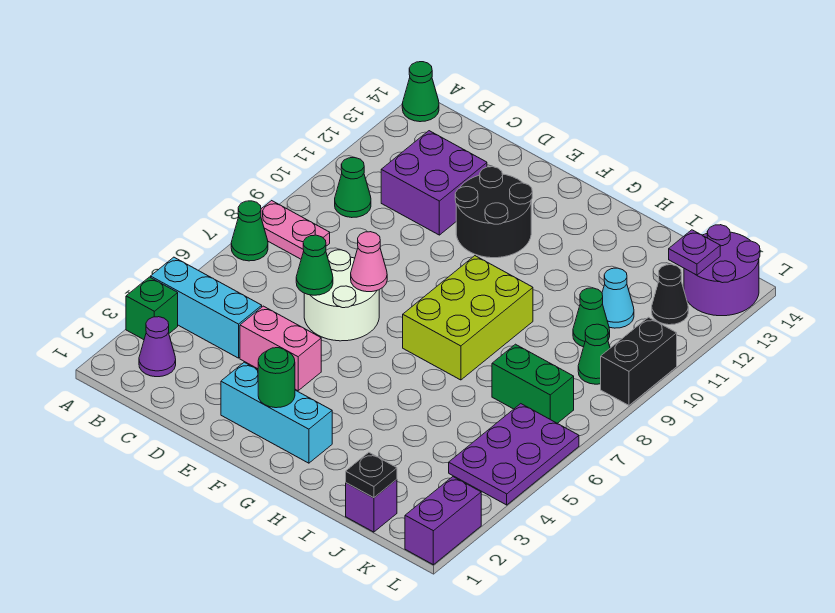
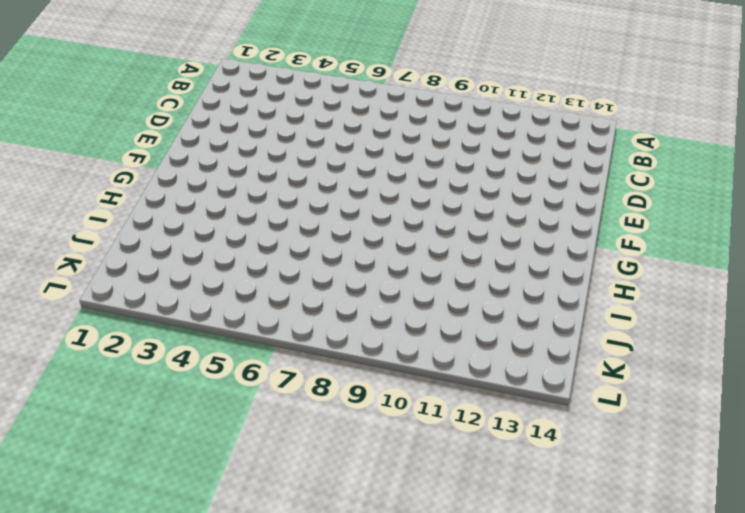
none -> green brick A3 level 1
none -> cyan brick A4:C4 level 1
none -> green cone A7 level 1

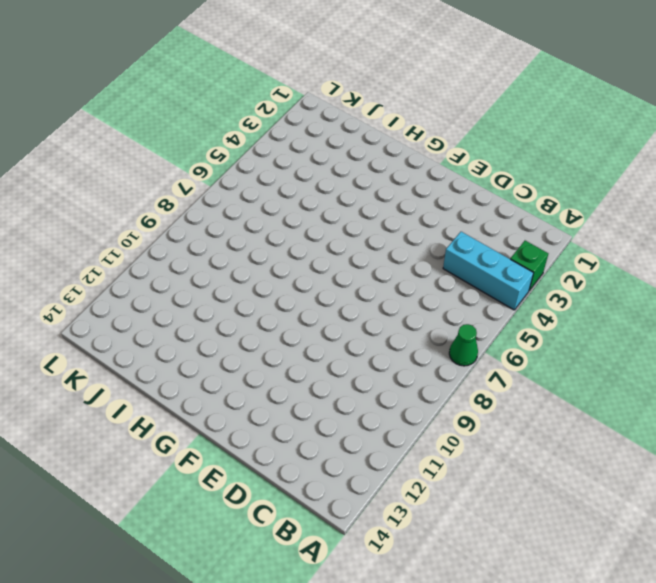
none -> pink plate A8:B8 level 1
none -> green cone A14 level 1
none -> purple cone B2 level 1

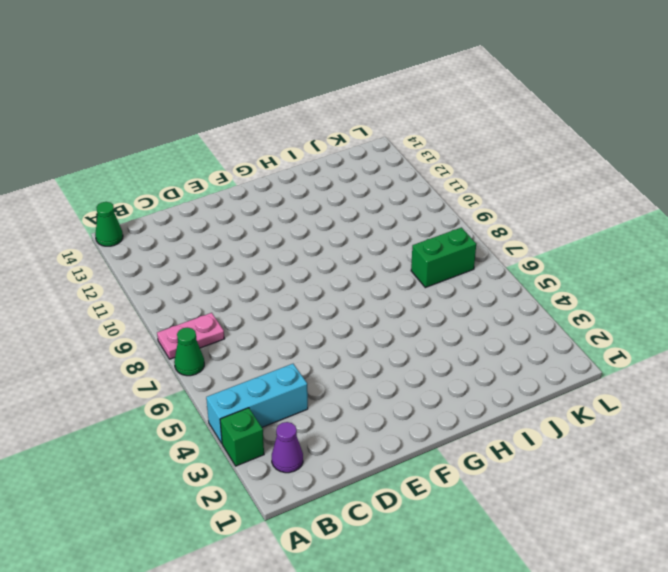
none -> green cone B10 level 1
none -> purple brick C11:D12 level 1
none -> pink brick D4:E4 level 1

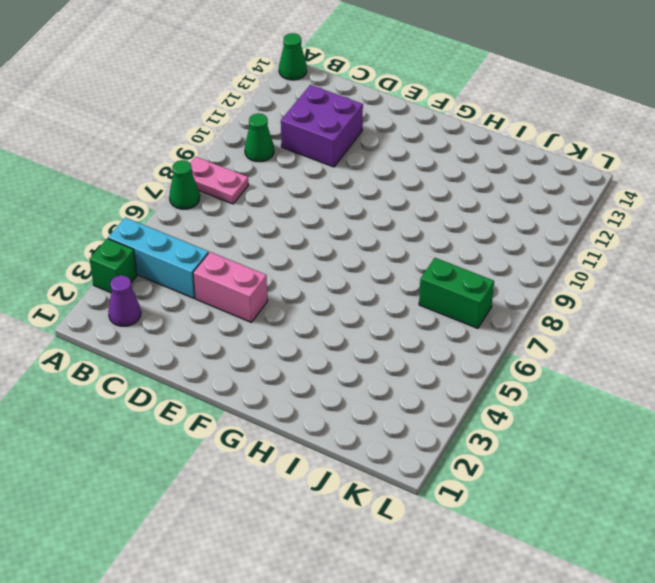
none -> white round brick D6:E7 level 1
none -> cyan brick E2:G2 level 1
none -> black round brick E11:F12 level 1

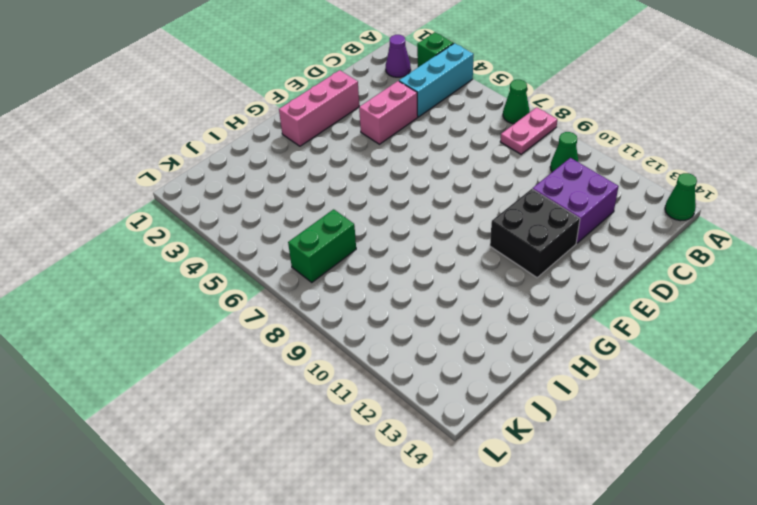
pink brick E2:G2 level 1 -> cyan brick E2:G2 level 1
black brick E11:F12 level 1 -> black round brick E11:F12 level 1
none -> white round brick D6:E7 level 1
none -> lime brick G7:H9 level 1
none -> purple brick J1 level 1

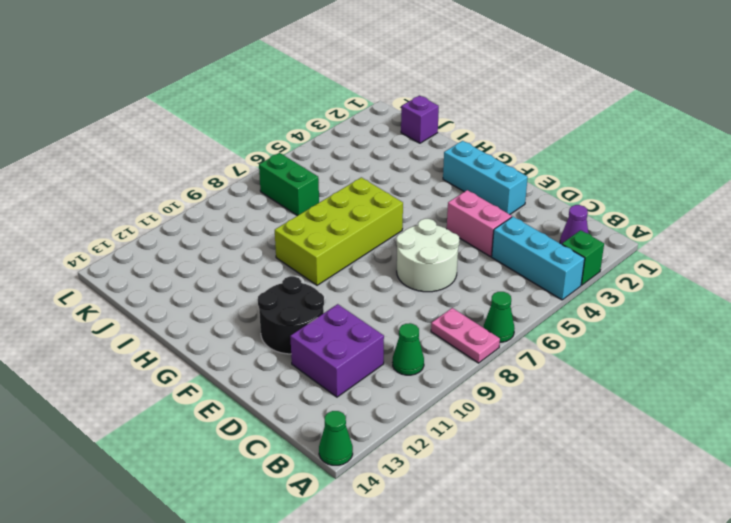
lime brick G6:H9 level 1 -> lime brick G7:H9 level 1
none -> green cone J10 level 1
none -> cyan cone J11 level 1
none -> purple plate K4:L6 level 1

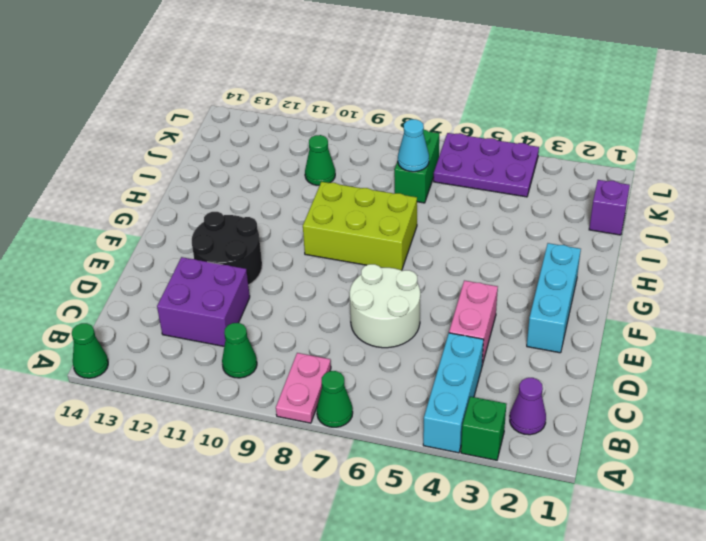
cyan cone J7 level 2 -> cyan cone J11 level 1
none -> green cone K9 level 1
none -> black cone K12 level 1
none -> purple round brick K13:L14 level 1

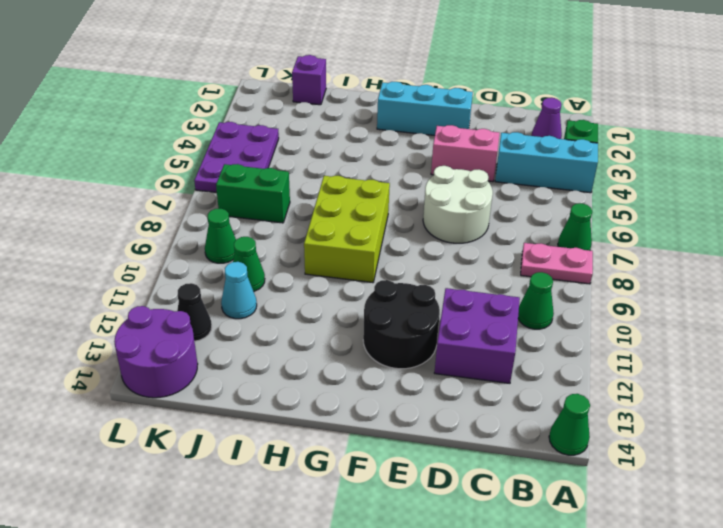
none -> purple brick L1:L2 level 1
none -> black brick L9:L10 level 1
none -> green cone D6 level 2

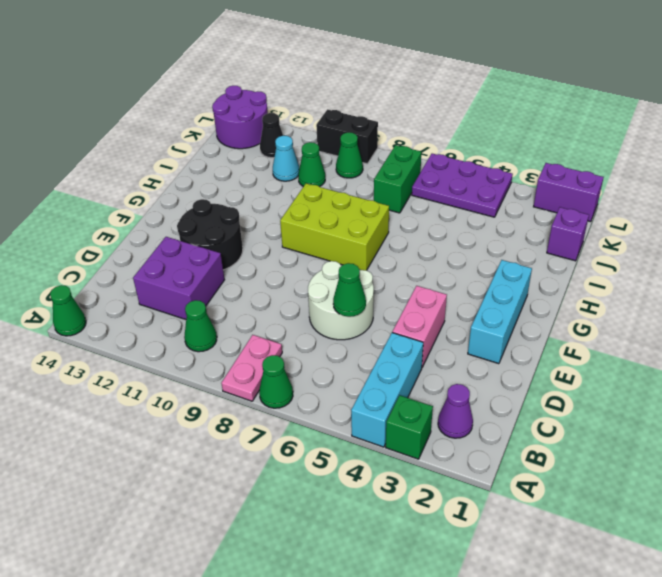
none -> pink cone E7 level 2
none -> green round brick F2 level 2
none -> black plate J1 level 2

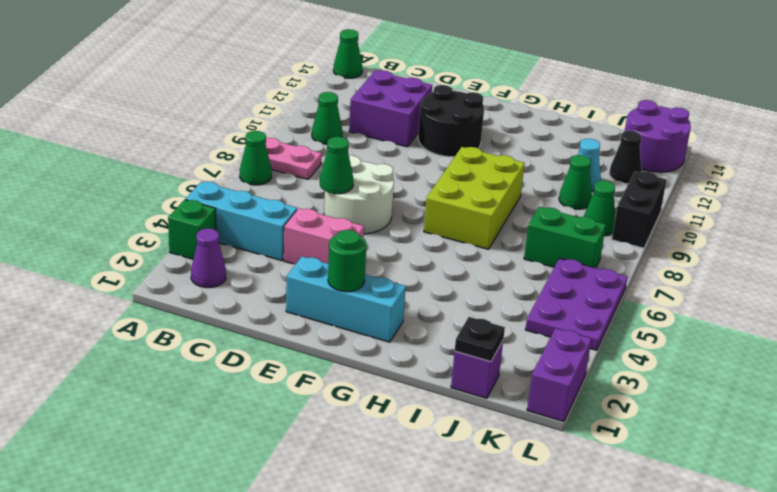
none -> pink cone E7 level 2
none -> purple plate K13 level 2

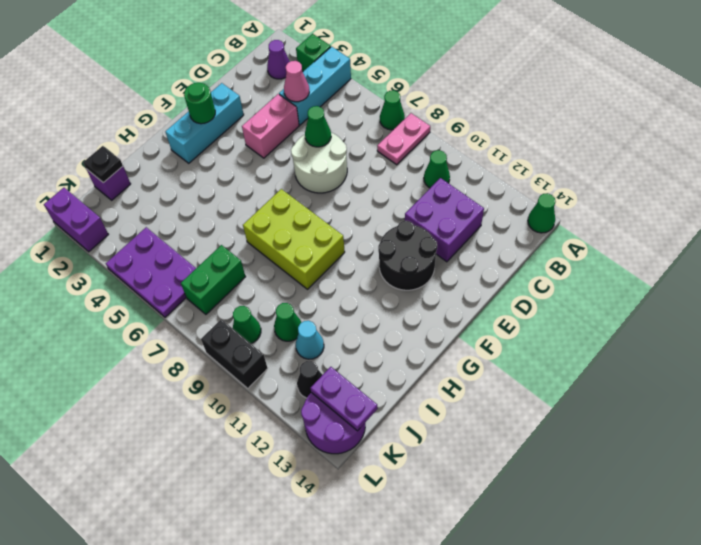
pink cone C4 level 2 -> pink cone E7 level 2
purple plate K13:K14 level 2 -> purple plate K13 level 2

